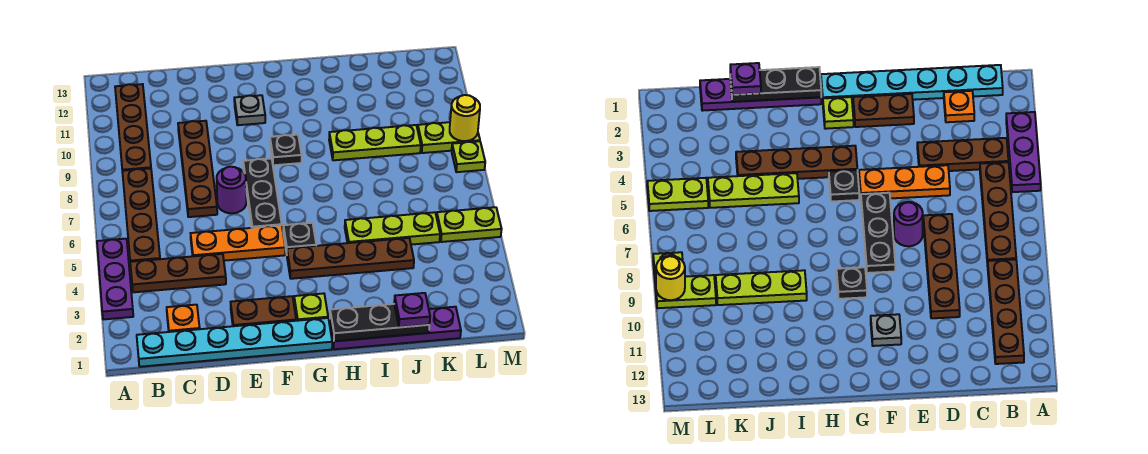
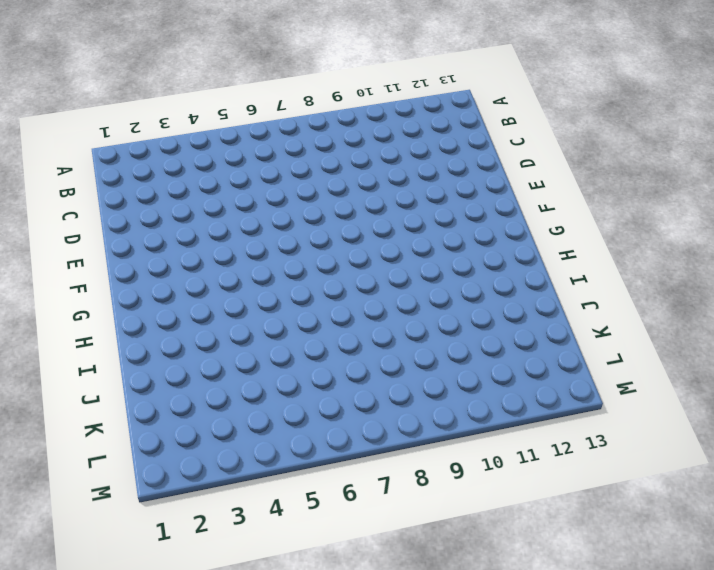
none -> purple plate A3:A5 level 1
none -> cyan plate B1:G1 level 1
none -> brown plate B4:D4 level 1

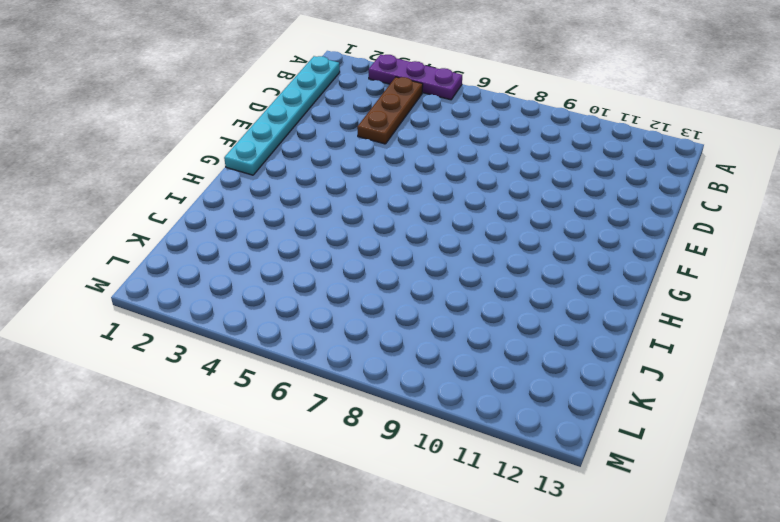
none -> brown plate B5:B8 level 1
none -> brown plate B9:B12 level 1
none -> orange plate C2 level 1

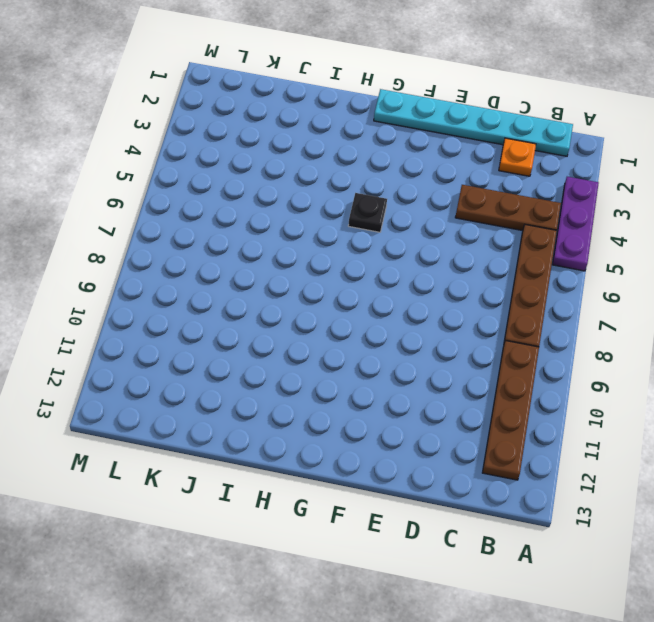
none -> orange plate D5:F5 level 1
none -> brown plate D7:D10 level 1
none -> brown plate E2:F2 level 1

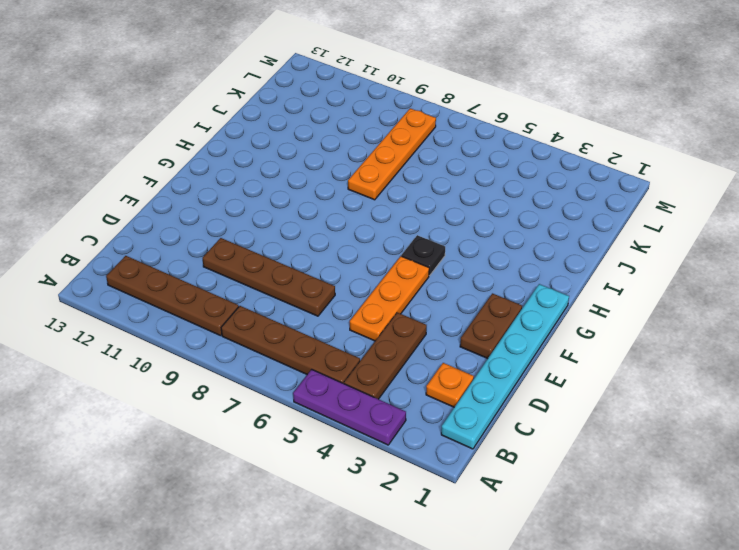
orange plate I8:L8 level 1 -> none
none -> purple round brick E7 level 1
none -> black plate F6:F8 level 1
none -> grey plate F11 level 1

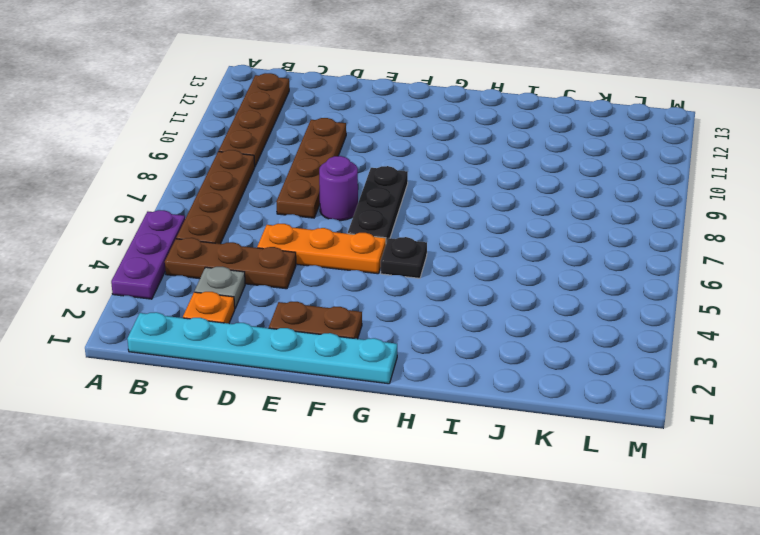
grey plate C3 level 1 -> grey plate F11 level 1
none -> lime plate G2 level 1
none -> brown plate G4:J4 level 1
none -> black plate G9 level 1

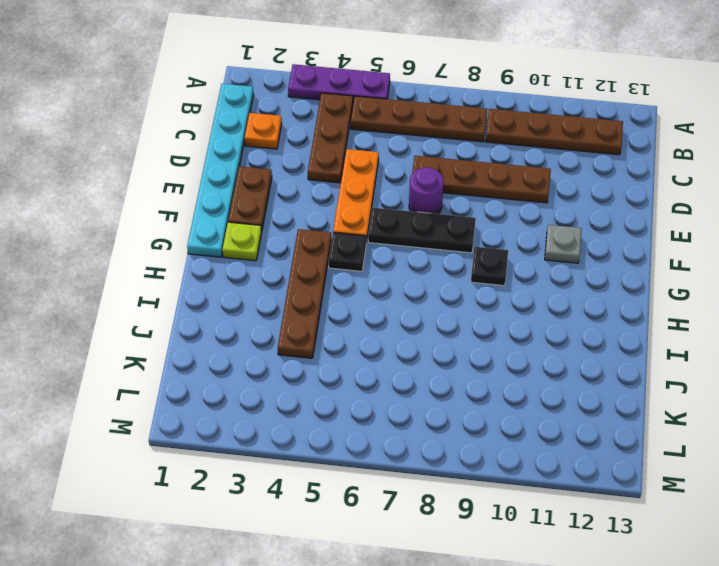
none -> purple plate H1:K1 level 1
none -> lime plate I5:K5 level 1
none -> lime plate I9:K9 level 1

